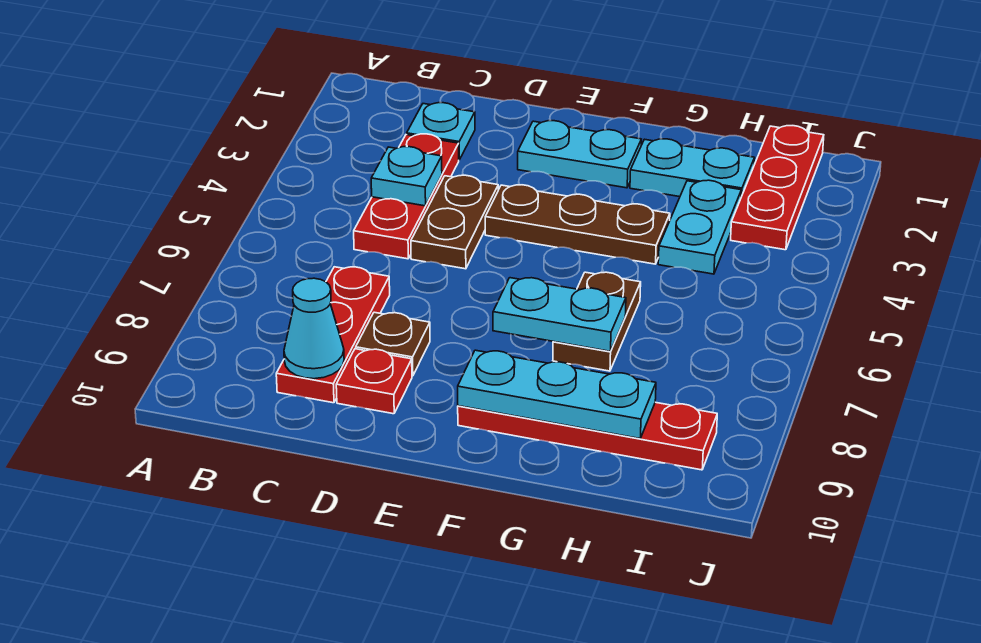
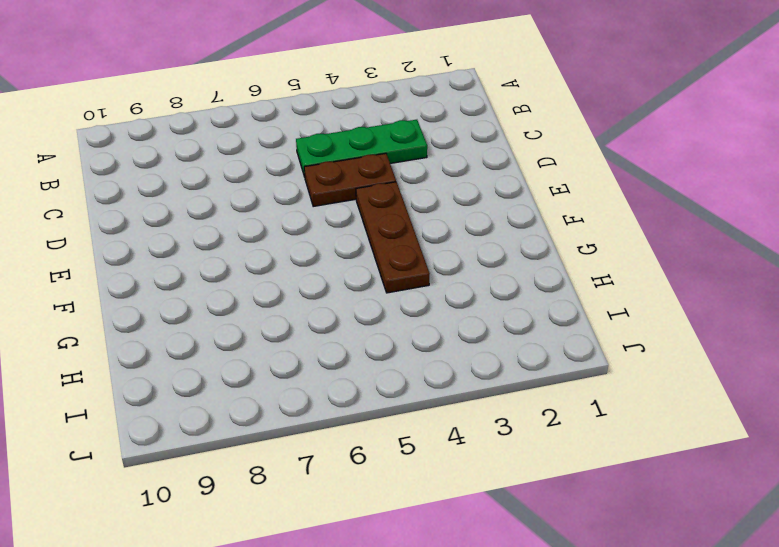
green plate C3:C5 level 1 -> red plate C3:C5 level 1
none -> cyan plate C2 level 1
none -> red plate C7:C9 level 1
none -> brown plate D8 level 1

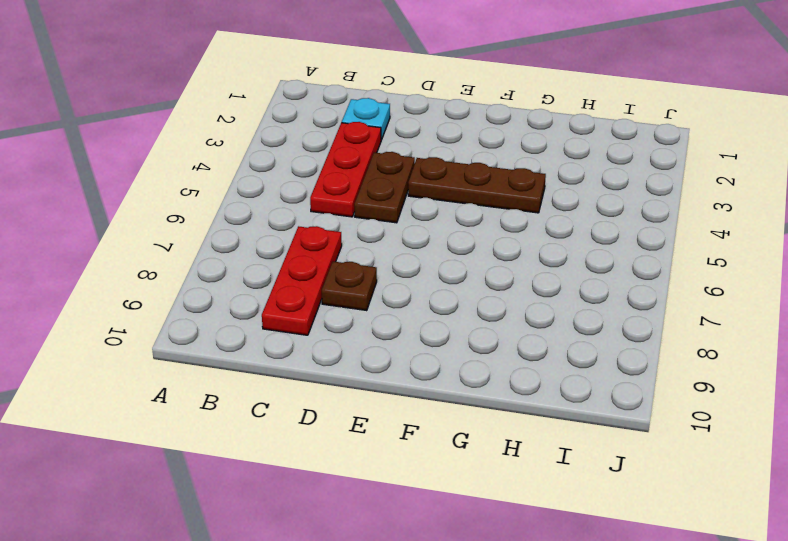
none -> red plate D9 level 1
none -> cyan plate E2:F2 level 1
none -> red plate F9:I9 level 1

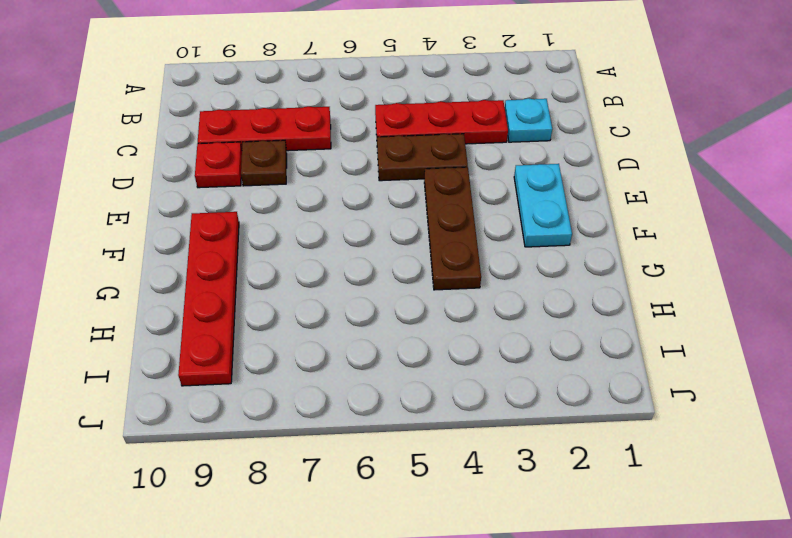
none -> cyan plate G2:H2 level 1
none -> brown plate G6:G7 level 1
none -> cyan plate H3:H4 level 1

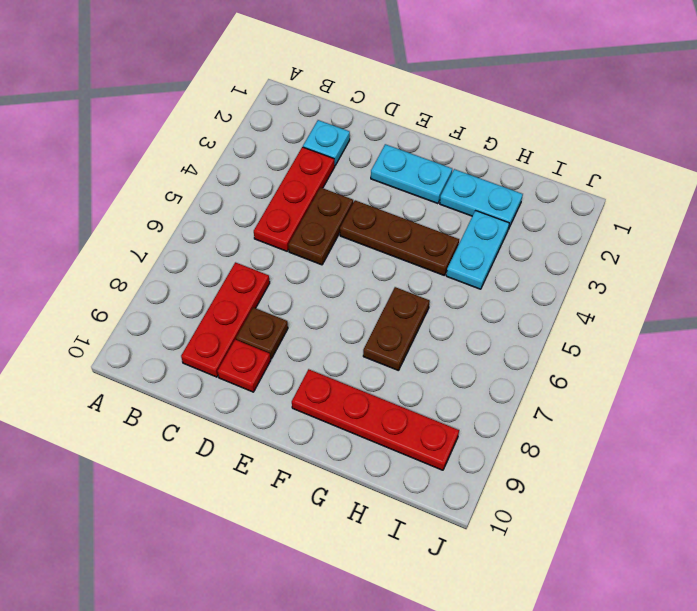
none -> red plate I1:I3 level 1
none -> cyan plate C4 level 2
none -> cyan cone C9 level 2

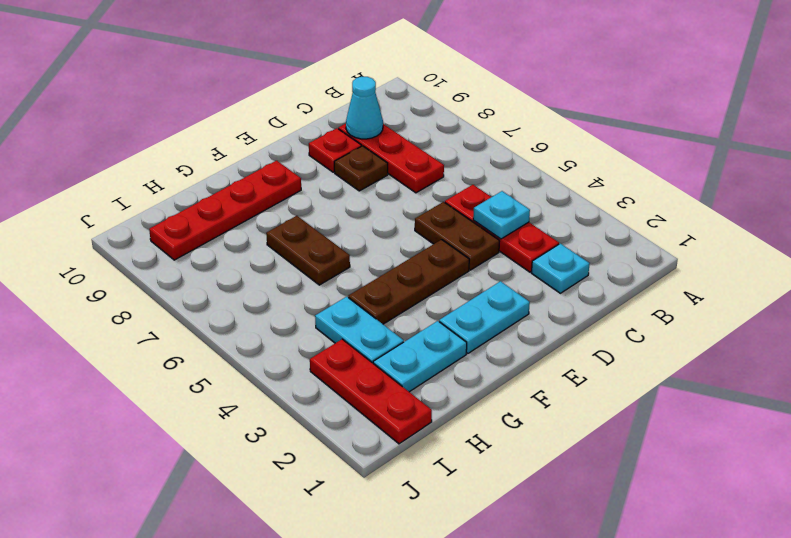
none -> cyan plate F7:G7 level 2
none -> cyan plate F9:H9 level 2

